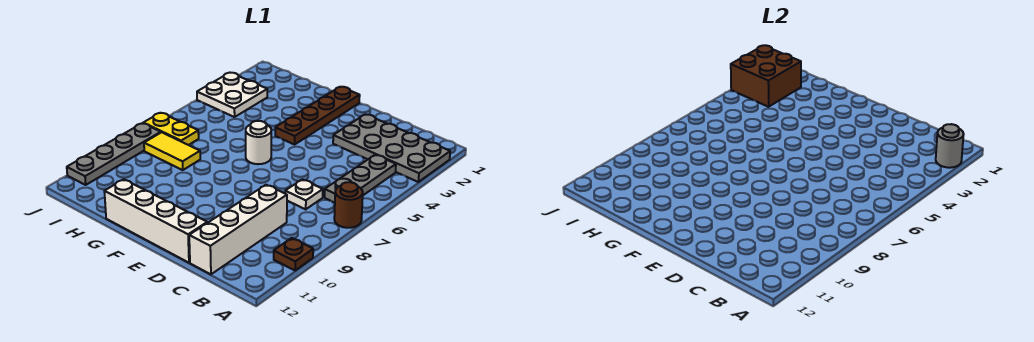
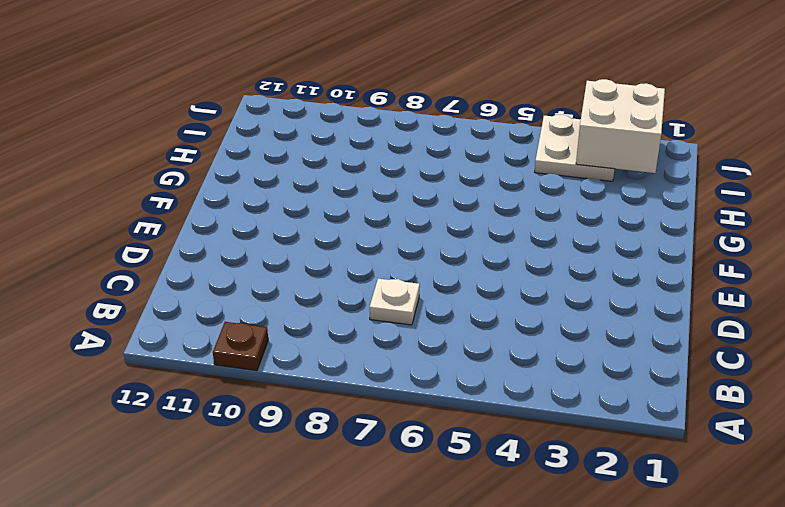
white brick I2:J3 level 2 -> brown brick I2:J3 level 2
none -> grey plate A2:D3 level 1
none -> brown round brick A7 level 1
none -> grey plate B4:B6 level 1

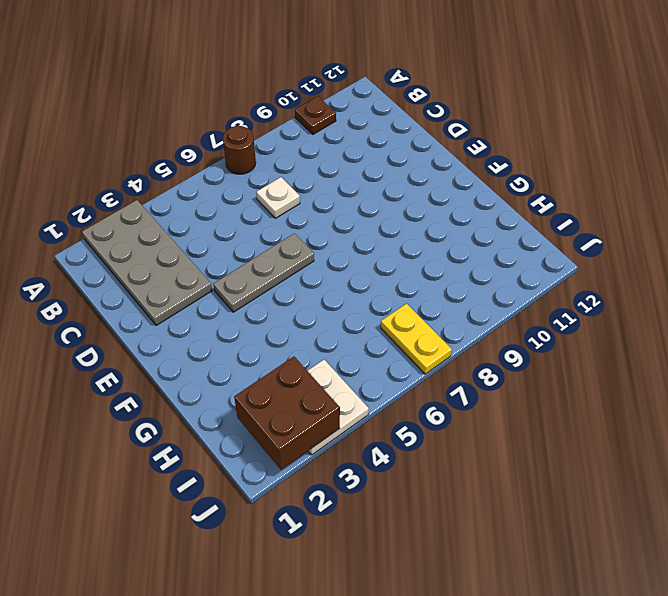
grey plate E4:E6 level 1 -> grey plate B4:B6 level 1
none -> white brick C9:C12 level 1
none -> white brick D12:G12 level 1
none -> brown plate F1:F4 level 1

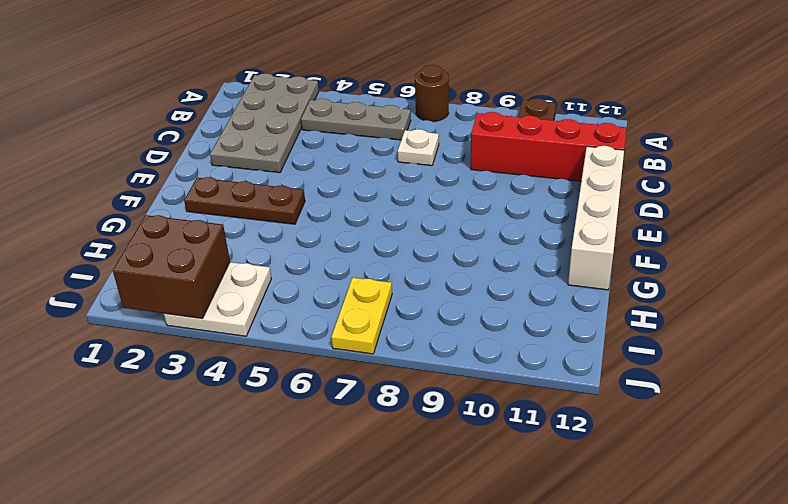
red brick C9:C12 level 1 -> white brick C9:C12 level 1
brown plate F2:F4 level 1 -> brown plate F1:F4 level 1
none -> white round brick F6 level 1
none -> yellow tile H8:I8 level 1
none -> grey plate J8:J11 level 1

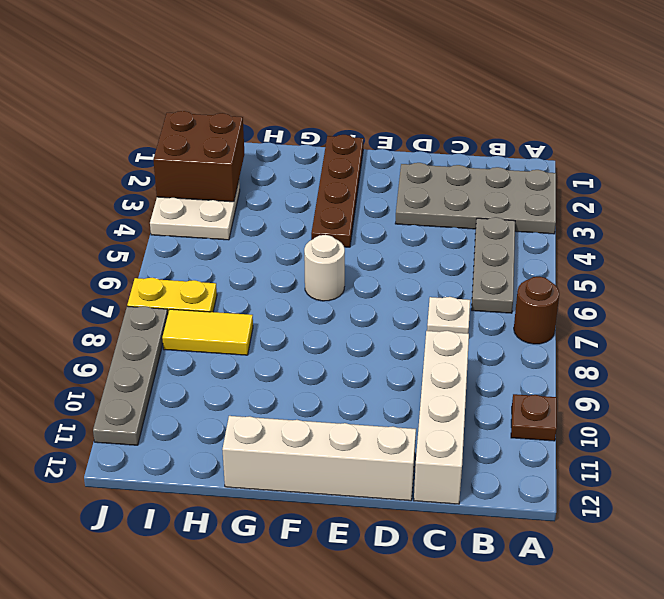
none -> grey round brick A2 level 2

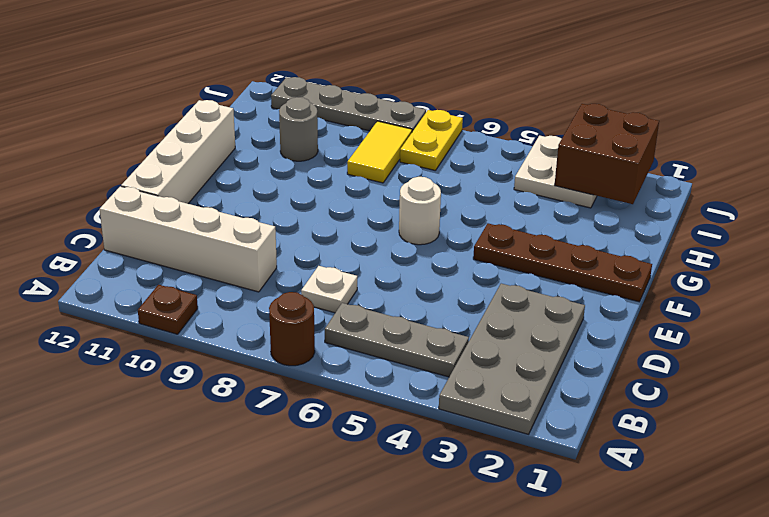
grey round brick H10 level 1 -> grey round brick A2 level 2

